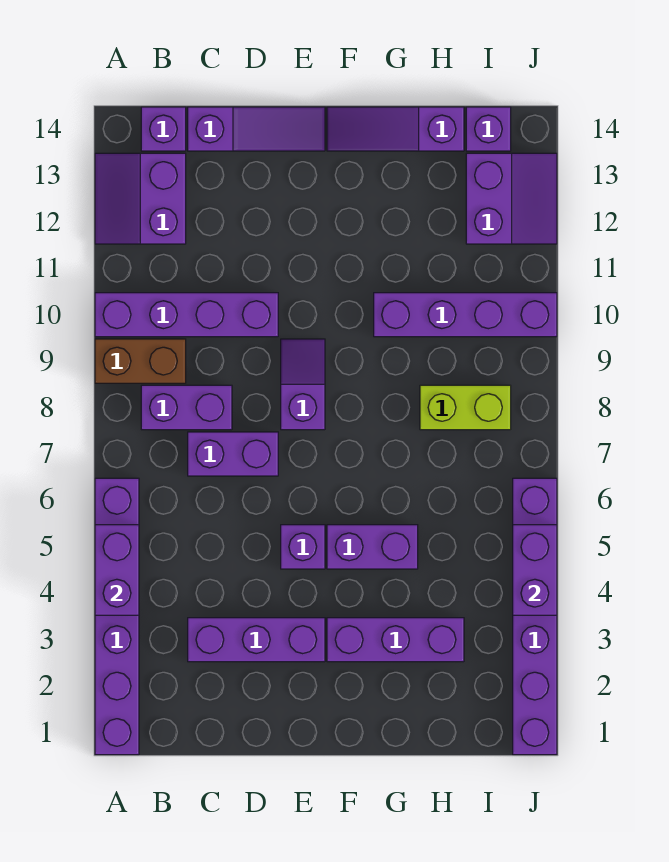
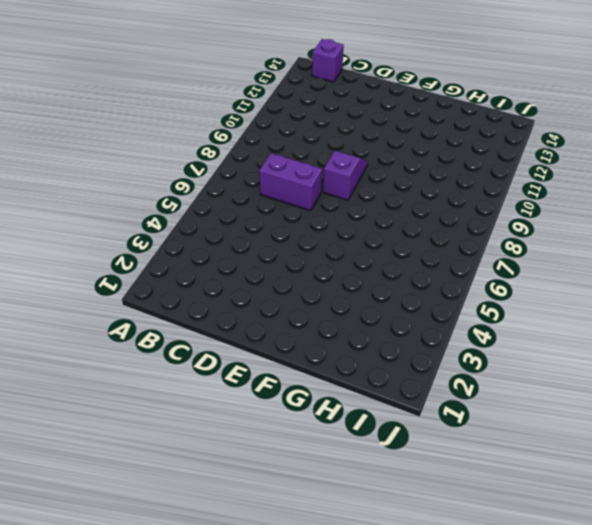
none -> purple brick A1:A6 level 1
none -> brown brick A9:B9 level 1
none -> purple brick A10:D10 level 1

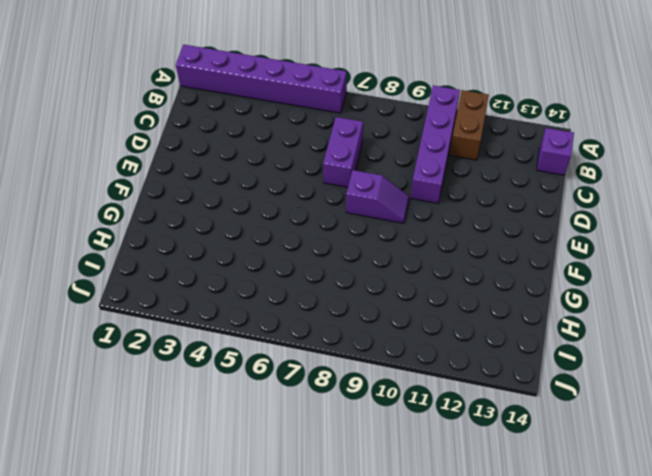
brown brick A11:B11 level 1 -> brown brick A9:B9 level 1
none -> purple slope A12:B13 level 1 top B
none -> purple brick B8:C8 level 1
none -> purple brick C3:E3 level 1

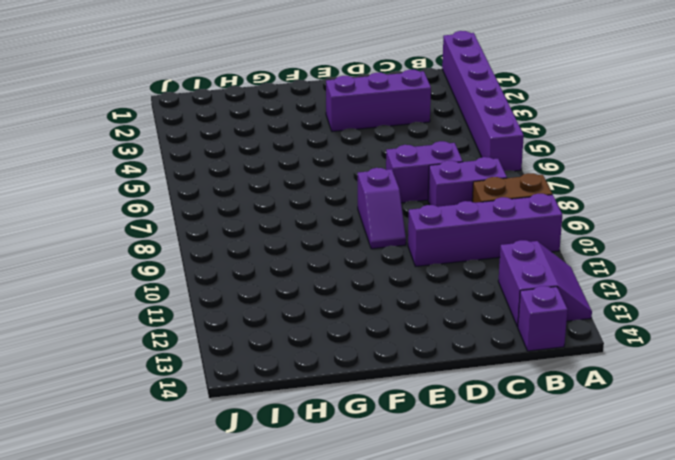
none -> purple slope C14:E14 level 1 top C
none -> purple brick E5 level 1
none -> purple brick F3:H3 level 1

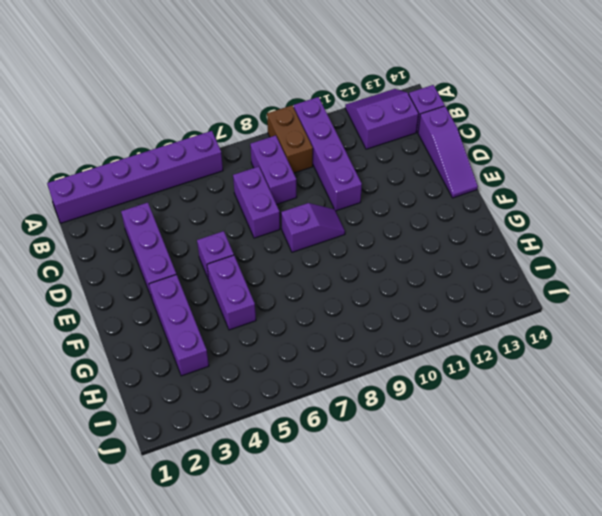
none -> purple slope F14:H14 level 1 top H
none -> purple brick G10:J10 level 1
none -> lime brick H8:I8 level 1

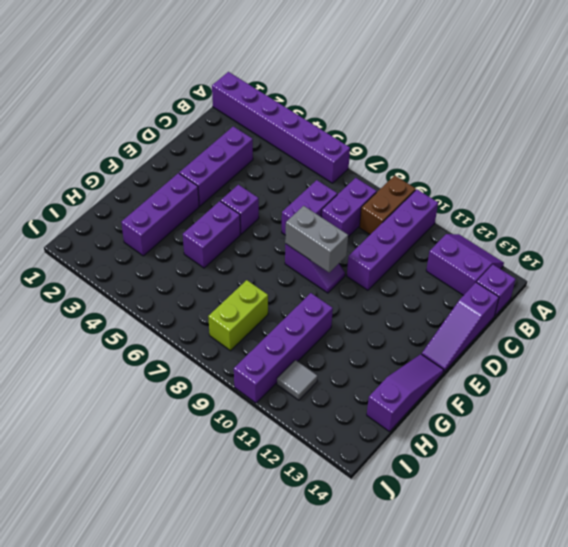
grey brick E8:E9 level 2 -> none
grey tile I11 level 1 -> none
none -> purple slope I12:J13 level 1 top I
none -> purple brick I14 level 1
none -> purple brick J1:J6 level 1

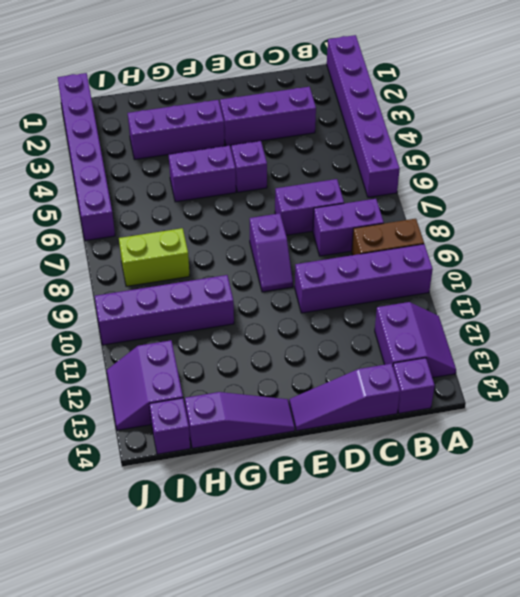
none -> purple brick A4:A5 level 2
none -> purple brick J4:J5 level 2

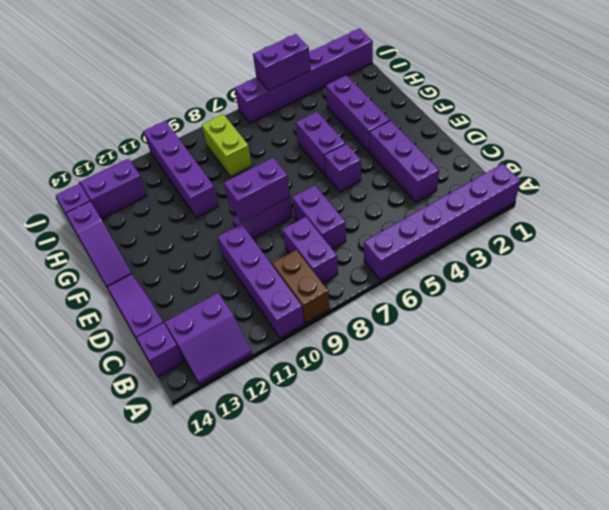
purple brick E8:E9 level 2 -> purple brick A4:A5 level 2

